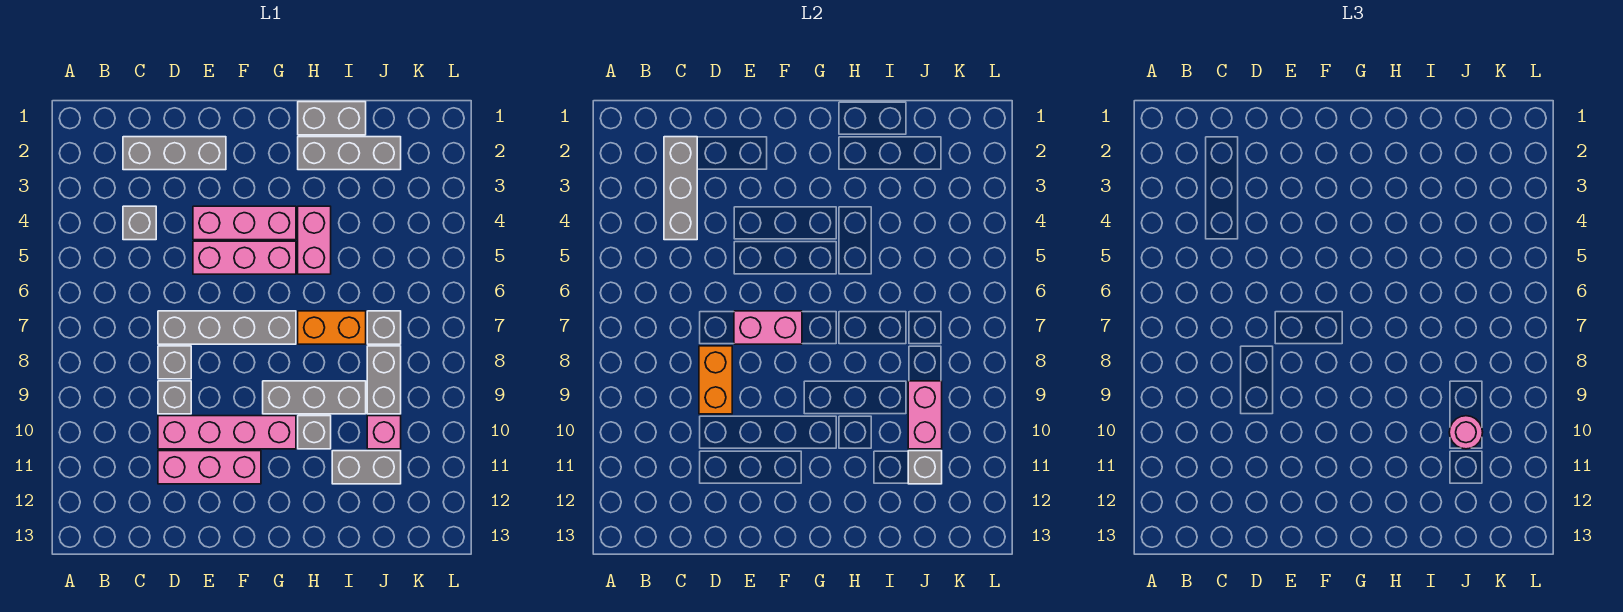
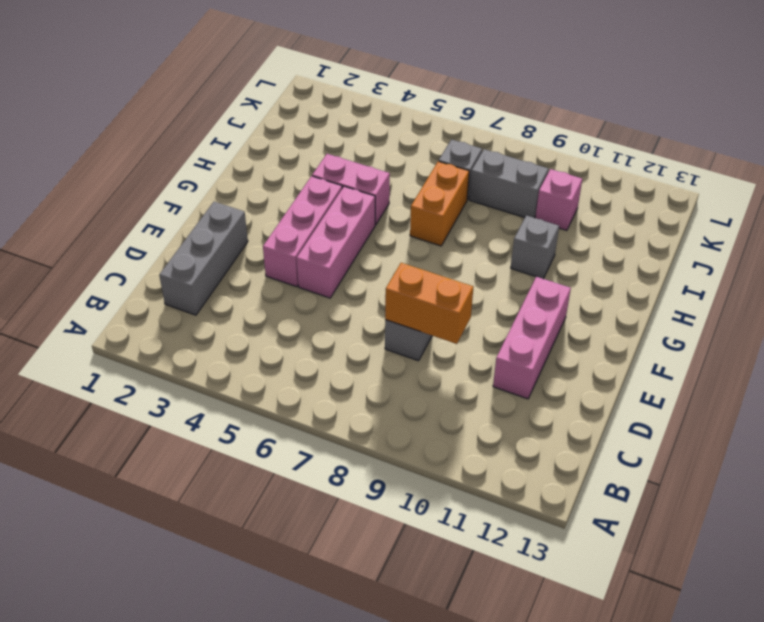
none -> grey brick C4 level 1
none -> grey brick D7:G7 level 1
none -> grey brick D9 level 1

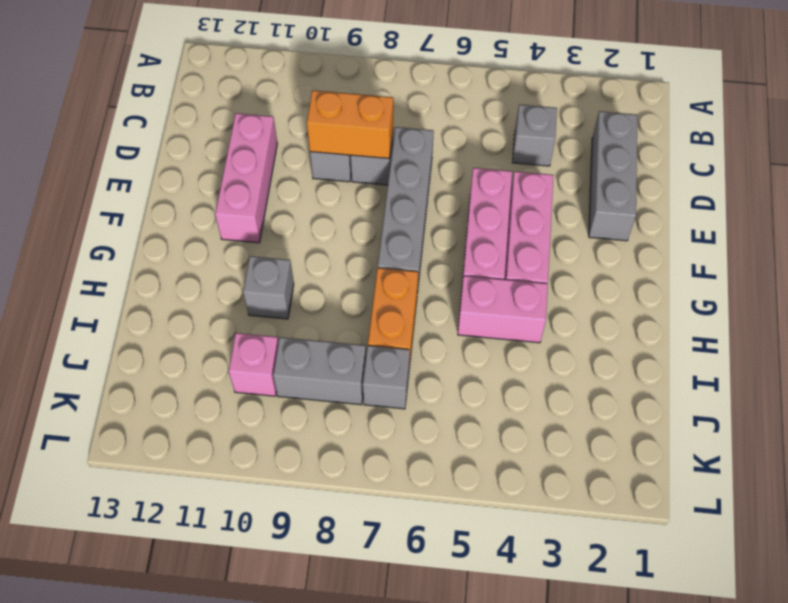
none -> pink brick D10:G10 level 1
none -> grey brick G9:I9 level 1
none -> grey brick H1:I1 level 1

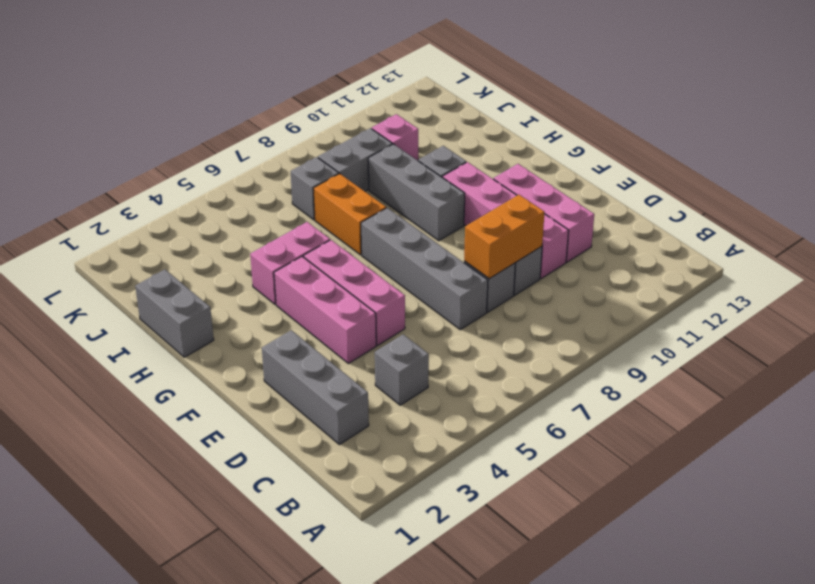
none -> grey brick H2:J2 level 1
none -> grey brick I11:J11 level 1
none -> grey brick C2:C4 level 2

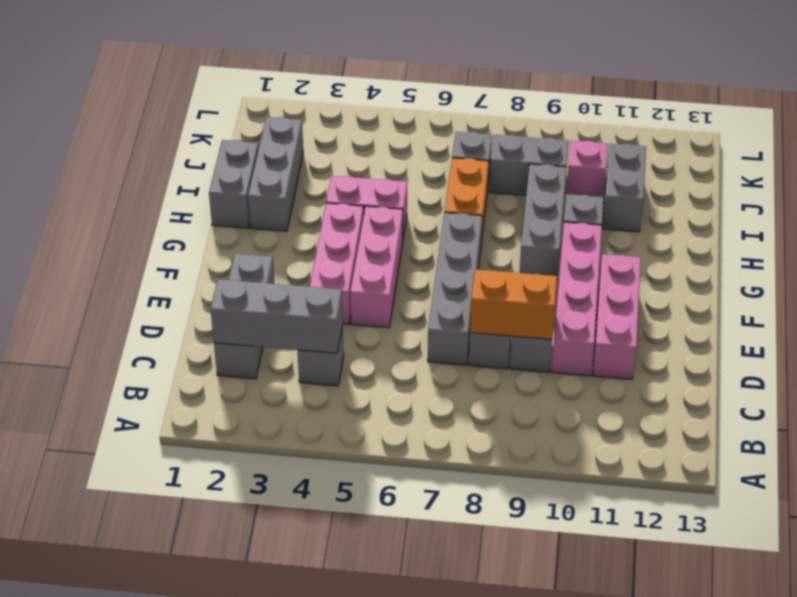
none -> pink brick E7:F7 level 2
none -> pink brick J9:J10 level 2
none -> grey brick J11 level 2

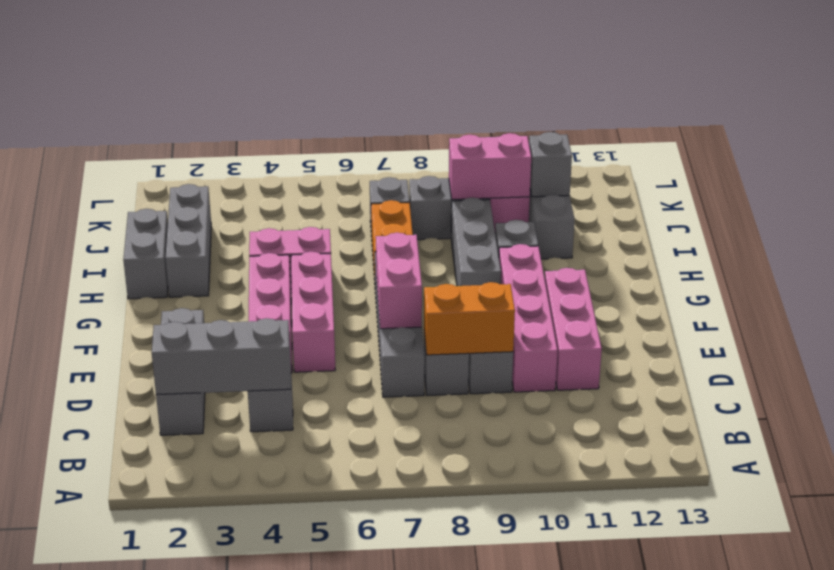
none -> pink round brick J10 level 3

